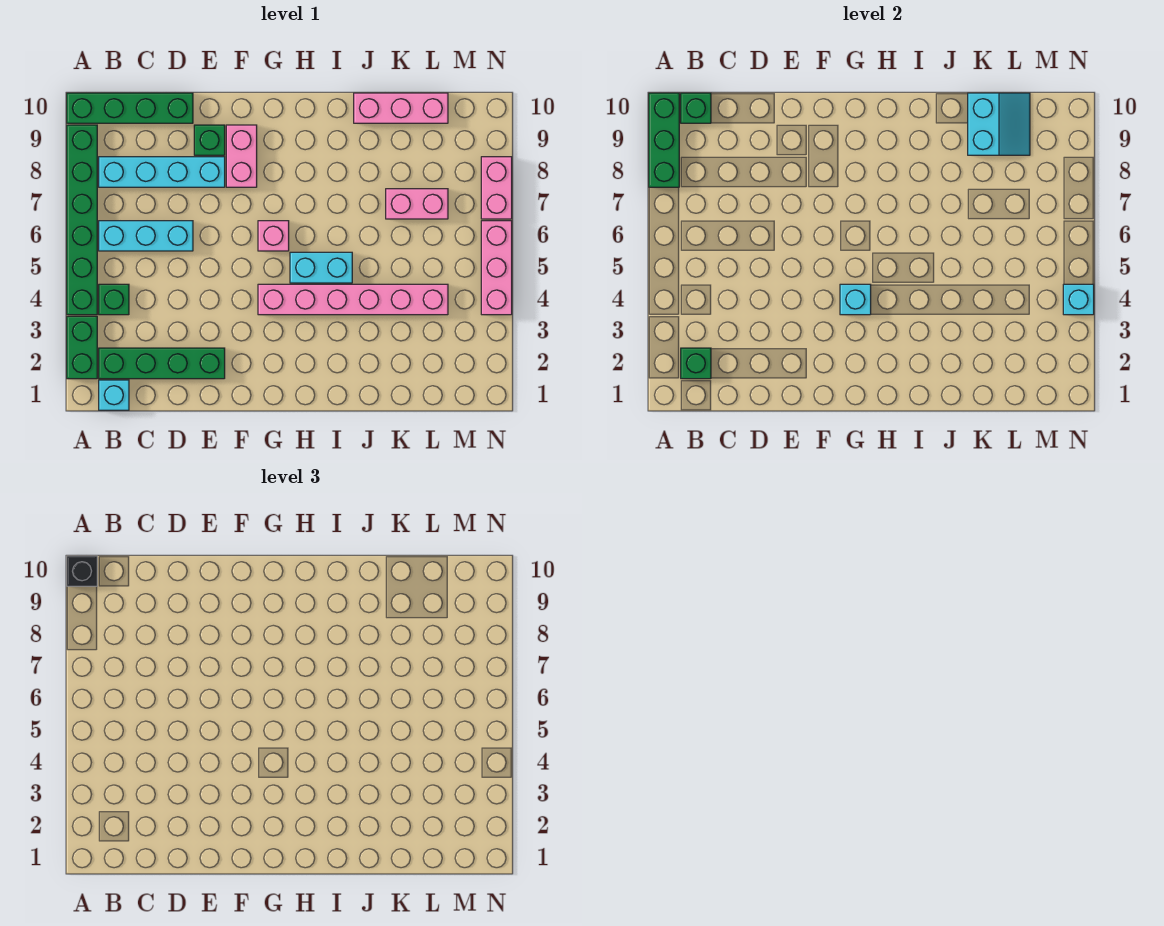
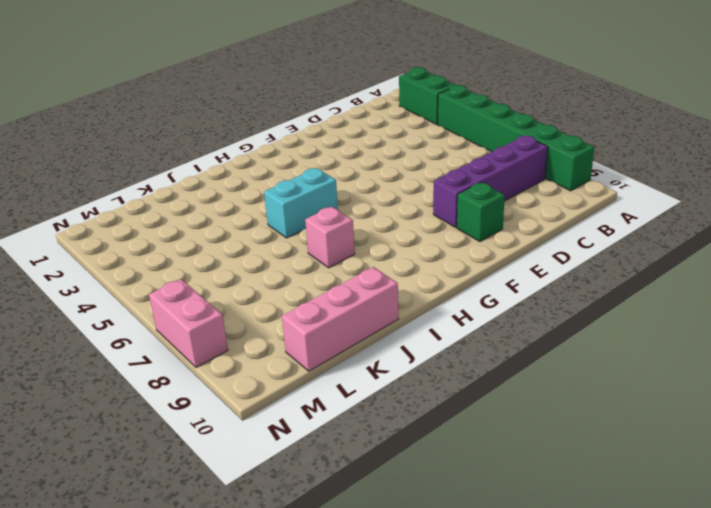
purple brick B8:E8 level 1 -> cyan brick B8:E8 level 1
pink brick I7 level 1 -> pink brick G6 level 1
none -> green brick A10:D10 level 1
none -> cyan brick B1 level 1
none -> green brick B2:E2 level 1

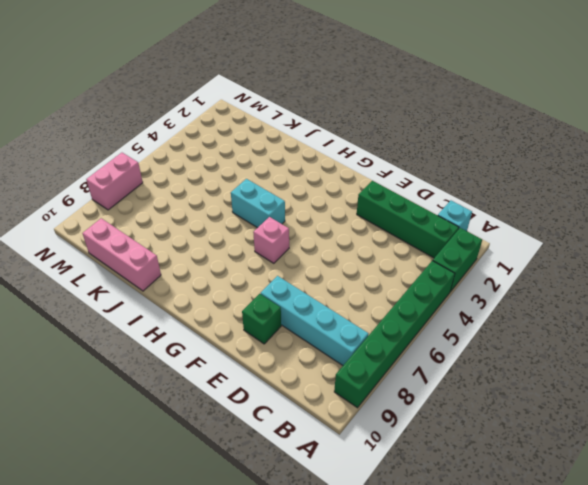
none -> green brick A10:D10 level 1
none -> green brick B4 level 1
none -> cyan brick B6:D6 level 1

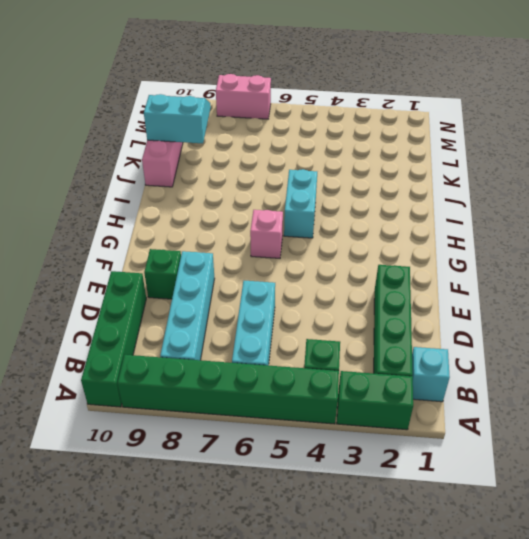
none -> pink brick F8:F9 level 1
none -> pink brick G4:L4 level 1
none -> pink brick K7:L7 level 1

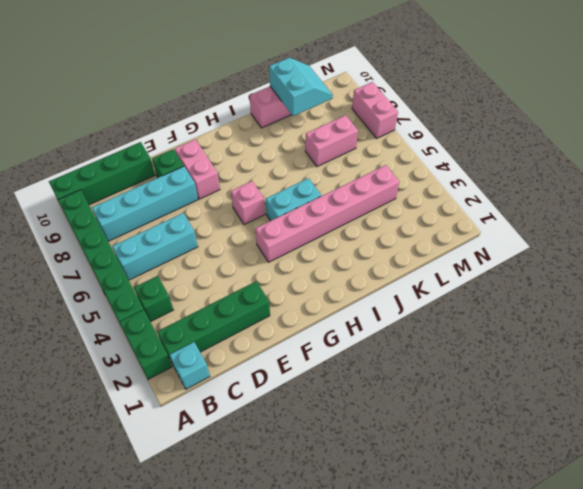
none -> pink brick N4:N6 level 1
none -> green brick A8:A10 level 2
none -> green brick B2 level 2

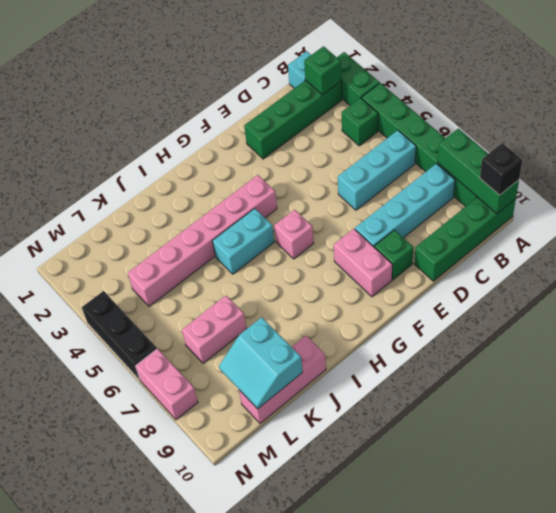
black brick N4:N6 level 1 -> pink brick N4:N6 level 1
none -> green brick B10 level 2
none -> cyan brick G4 level 2
none -> cyan brick N4 level 2

